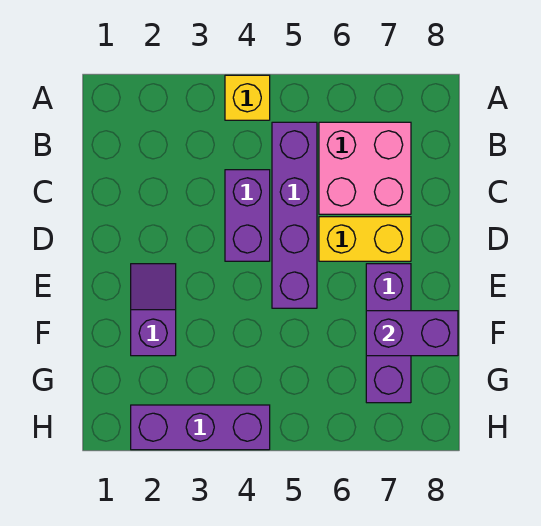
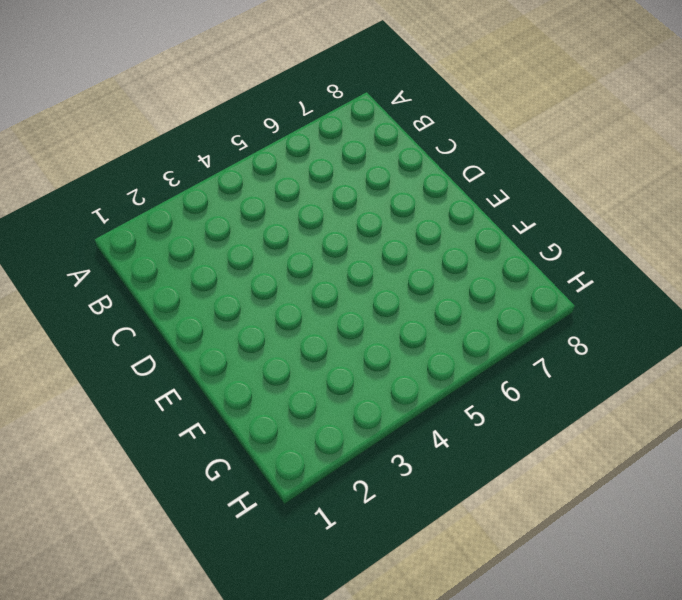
none -> yellow brick A4 level 1
none -> purple brick B5:E5 level 1

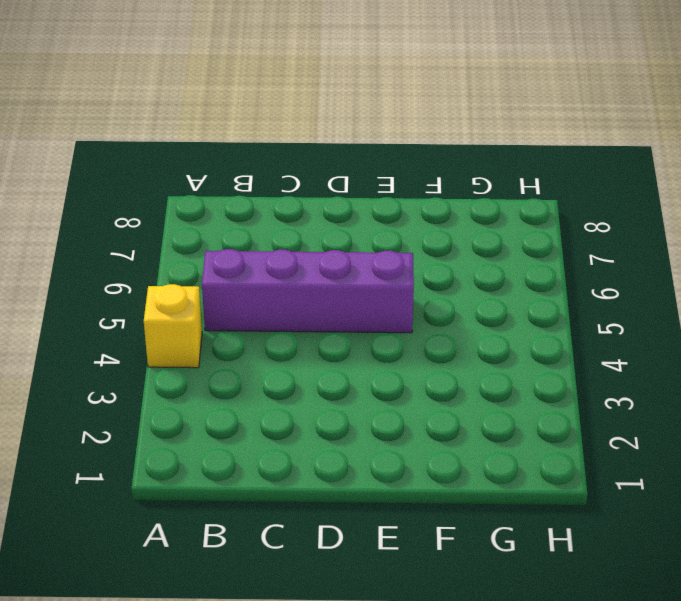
none -> pink brick B6:C7 level 1
none -> purple brick C4:D4 level 1

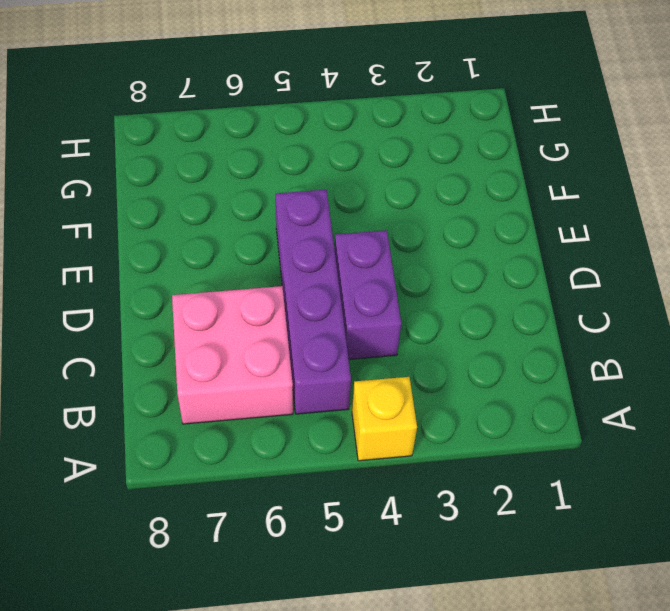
none -> yellow brick D6:D7 level 1
none -> purple slope E2:F2 level 1 top F

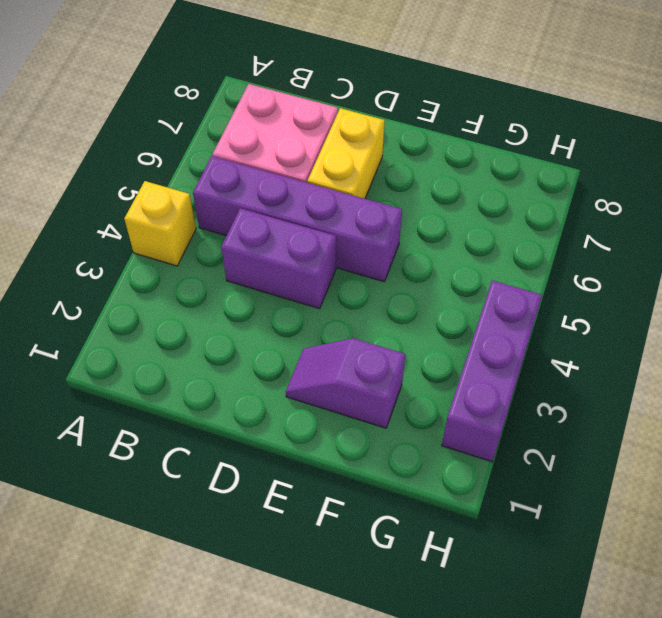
none -> purple brick E7:G7 level 1
none -> purple brick F7:F8 level 2

